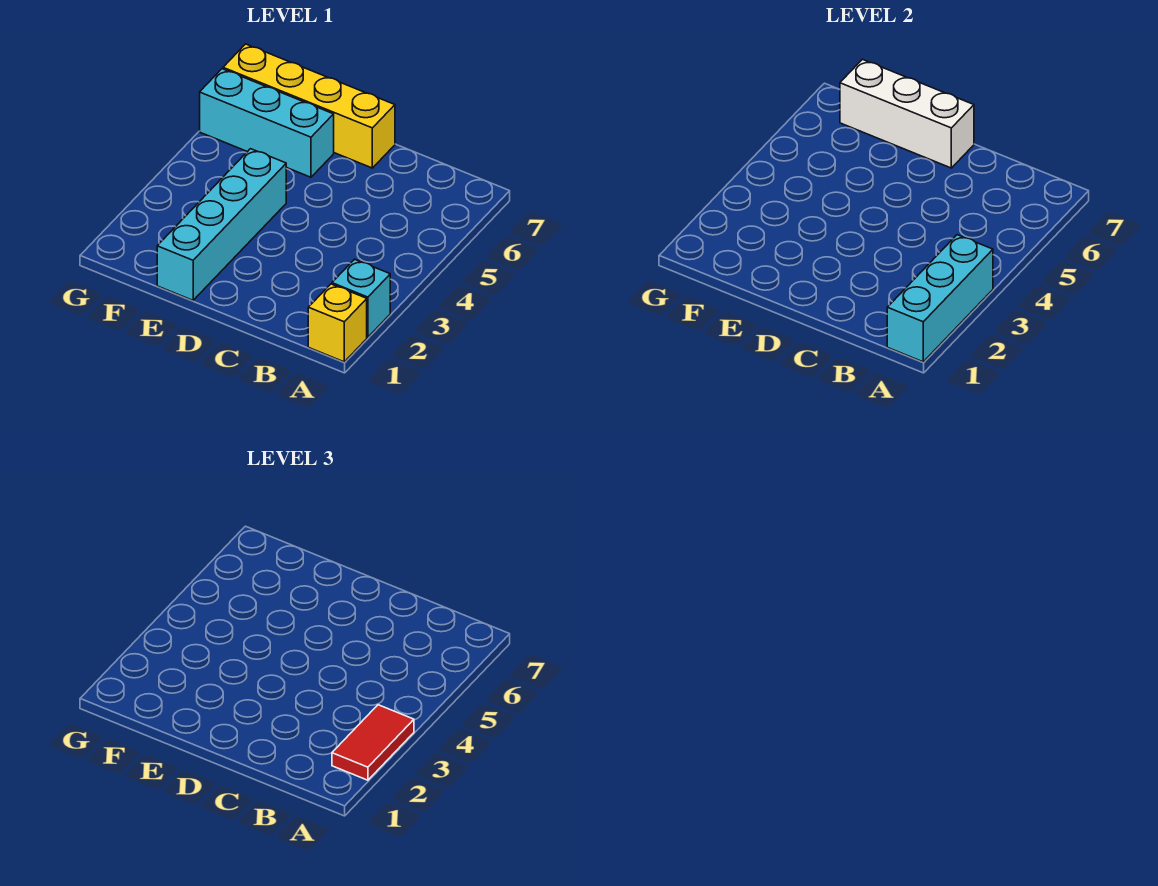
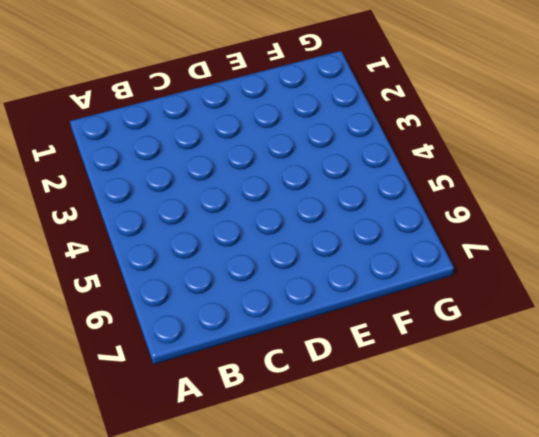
none -> yellow brick A1 level 1
none -> cyan brick A2 level 1

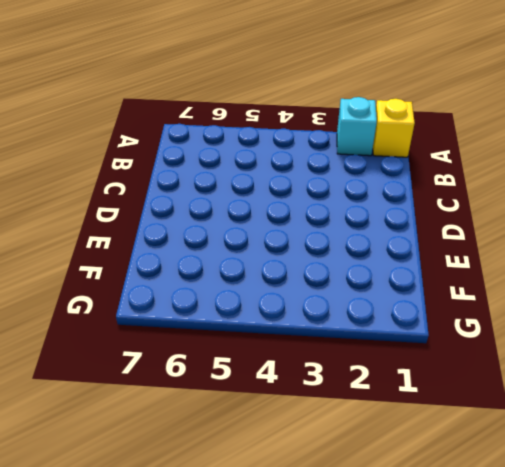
none -> yellow brick D7:G7 level 1
none -> cyan brick E1:E4 level 1

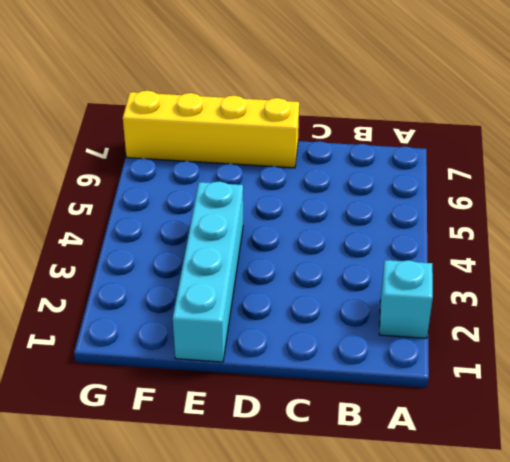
none -> yellow brick A1 level 1
none -> cyan brick E6:G6 level 1

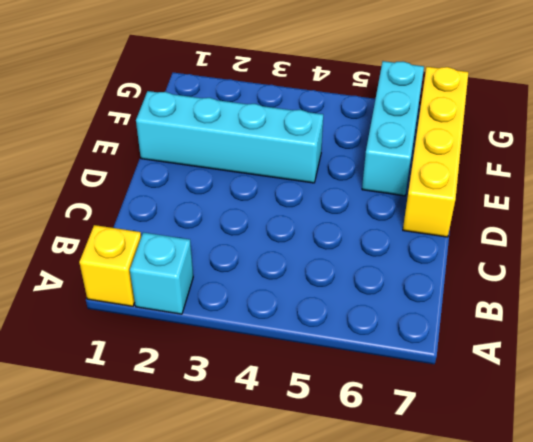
none -> cyan brick A1:A3 level 2
none -> white brick D7:F7 level 2

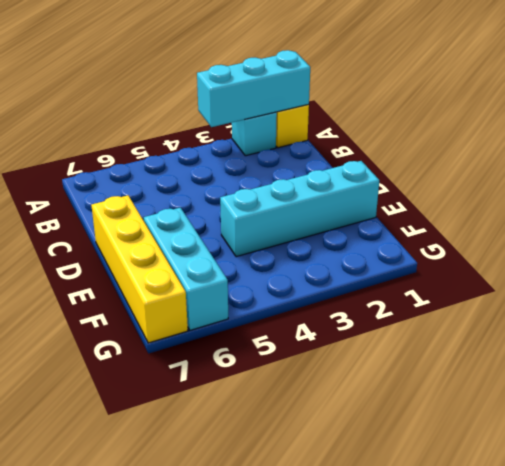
none -> white brick D7:F7 level 2
none -> red tile A2:A3 level 3

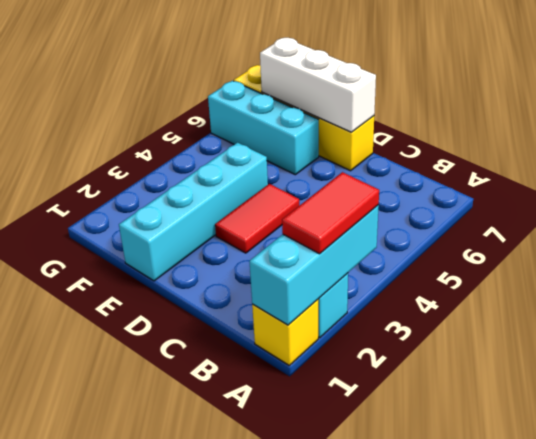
red tile D3:D4 level 1 -> none

